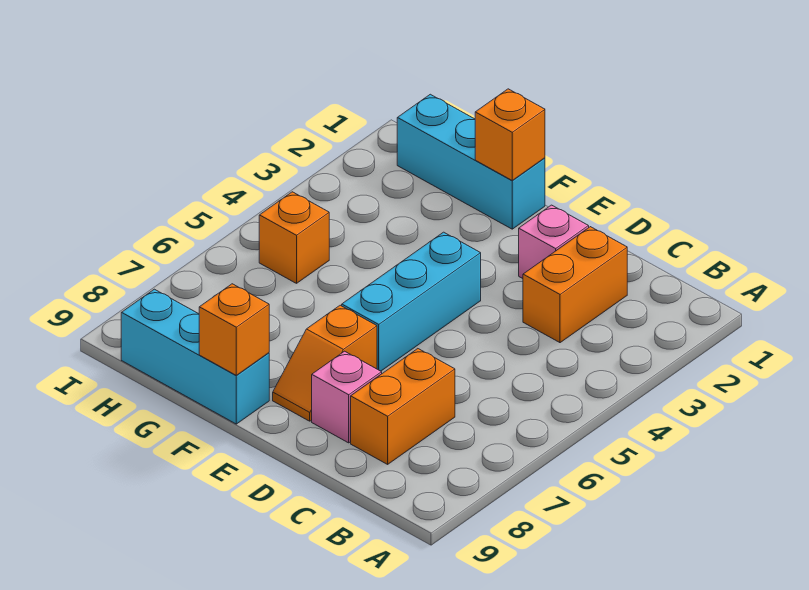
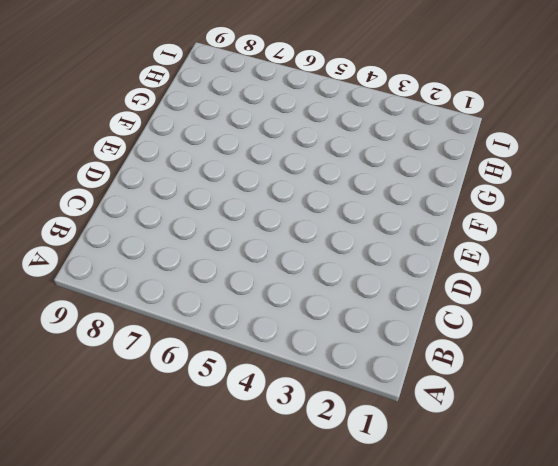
none -> orange brick C2:C3 level 1
none -> orange brick C7:C8 level 1

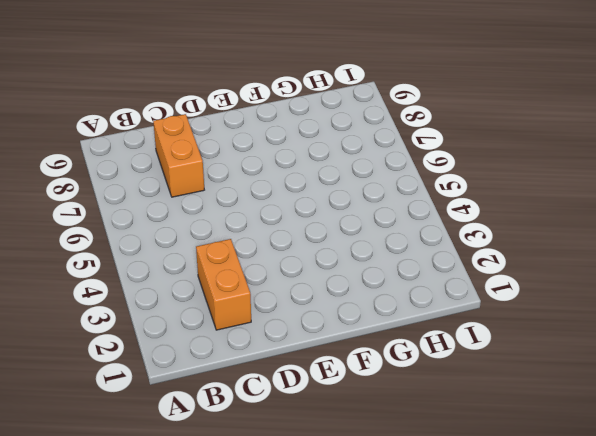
none -> pink brick D2 level 1
none -> pink brick D8 level 1

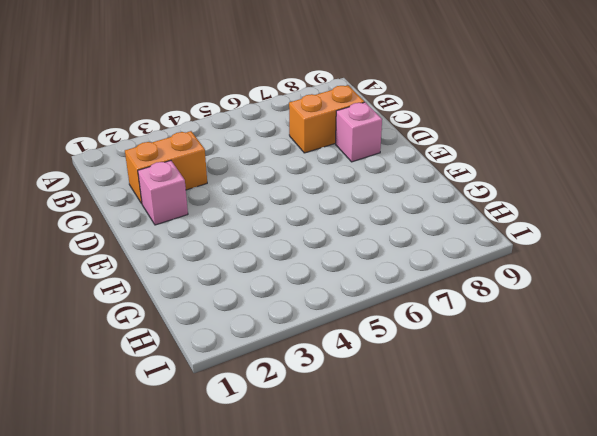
none -> cyan brick E4:E6 level 1
none -> orange slope E7:E8 level 1 top 7

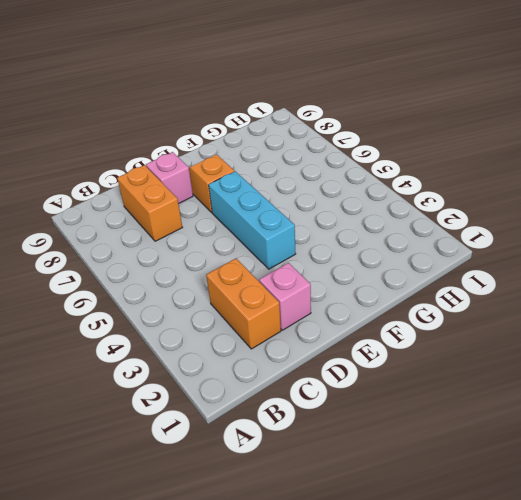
none -> cyan brick F1:H1 level 1
none -> cyan brick F9:H9 level 1

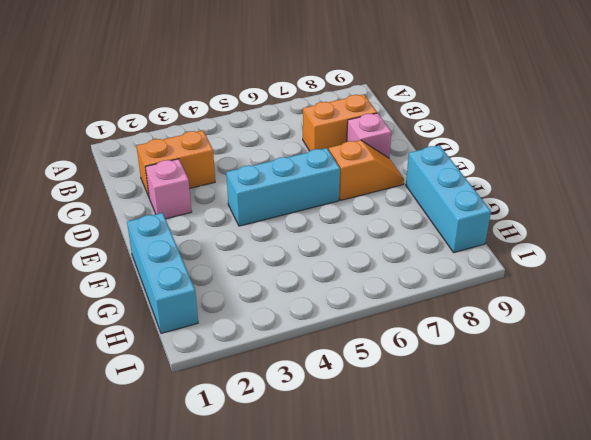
none -> orange brick H5 level 1
none -> orange brick F1 level 2

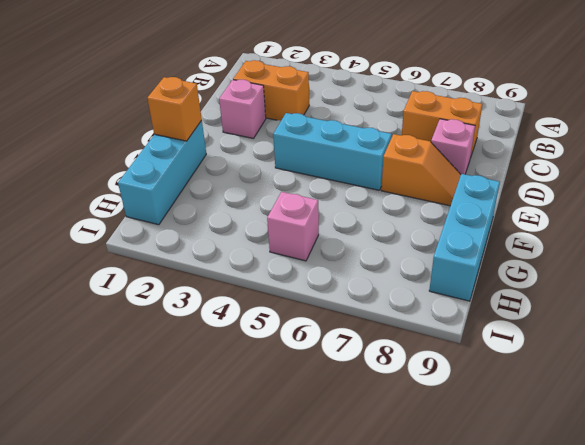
pink brick H5 level 1 -> orange brick H5 level 1
none -> orange brick F9 level 2

